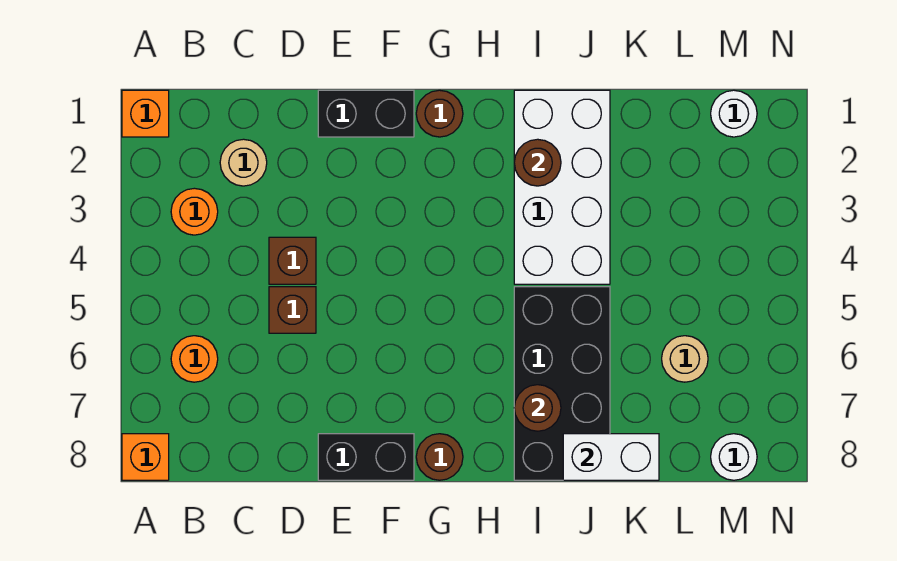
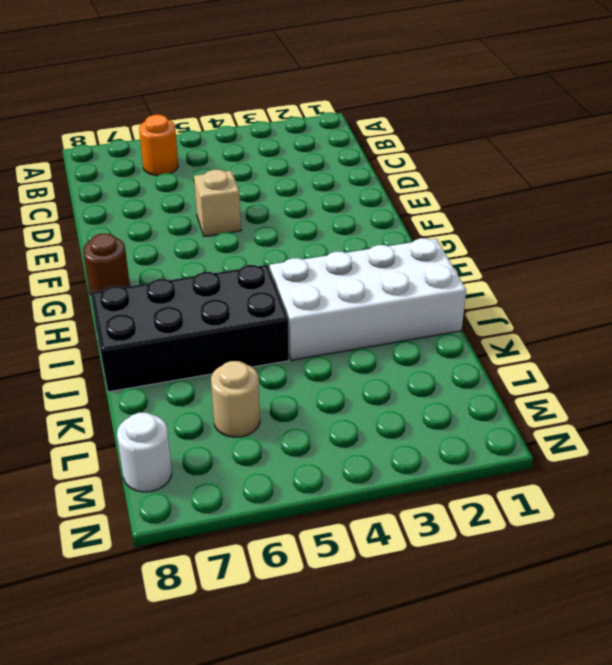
tan brick E5 level 1 -> none
none -> orange brick A1 level 1
none -> orange brick A8 level 1
none -> orange round brick B3 level 1

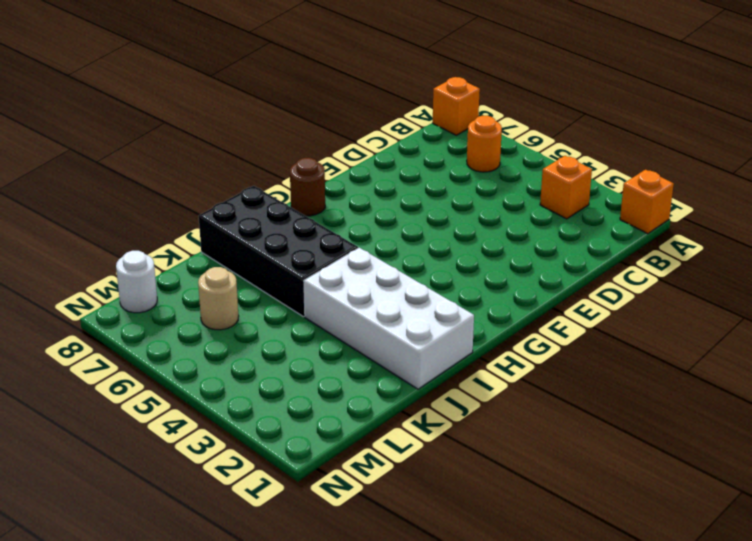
orange brick B3 level 1 -> orange round brick B3 level 1
none -> tan round brick C2 level 1
none -> brown brick D4 level 1
none -> brown brick D5 level 1

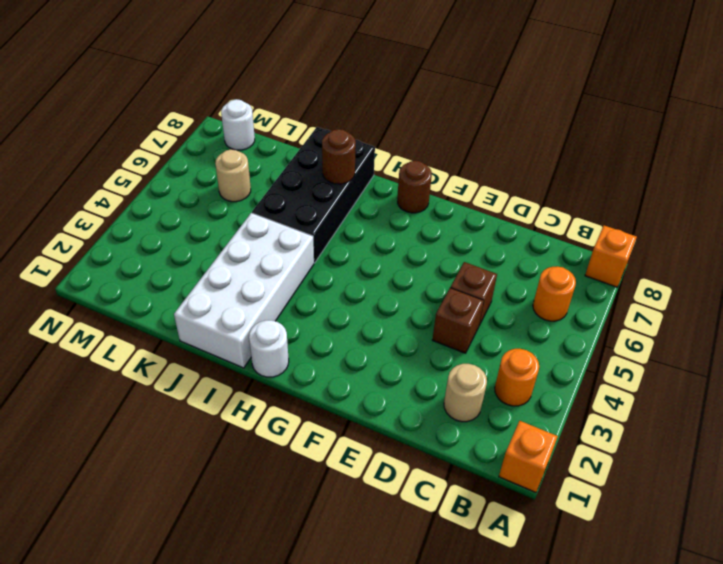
white round brick H1 level 1 -> white round brick M1 level 1
none -> black brick E1:F1 level 1
none -> black brick E8:F8 level 1
none -> brown round brick G1 level 1

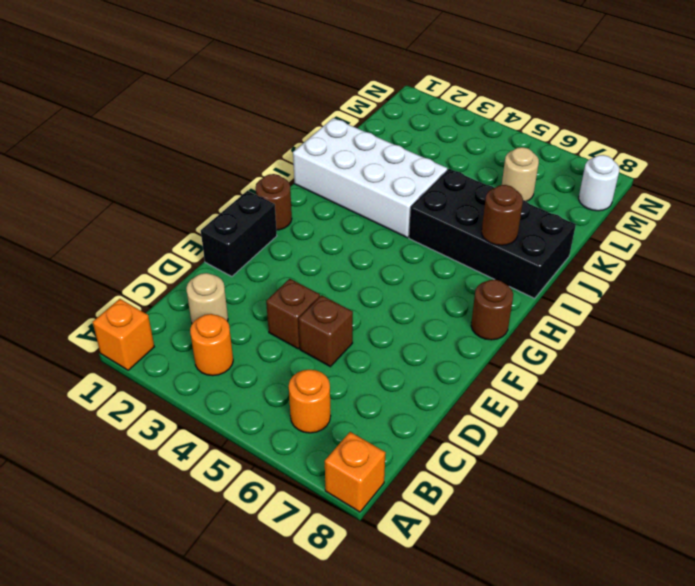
none -> black brick E8:F8 level 1
none -> white round brick M1 level 1
none -> brown round brick I2 level 2

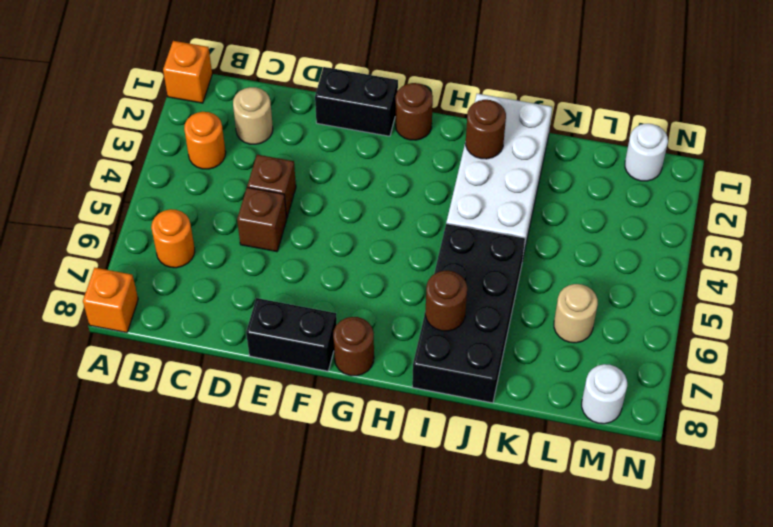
none -> white brick J8:K8 level 2

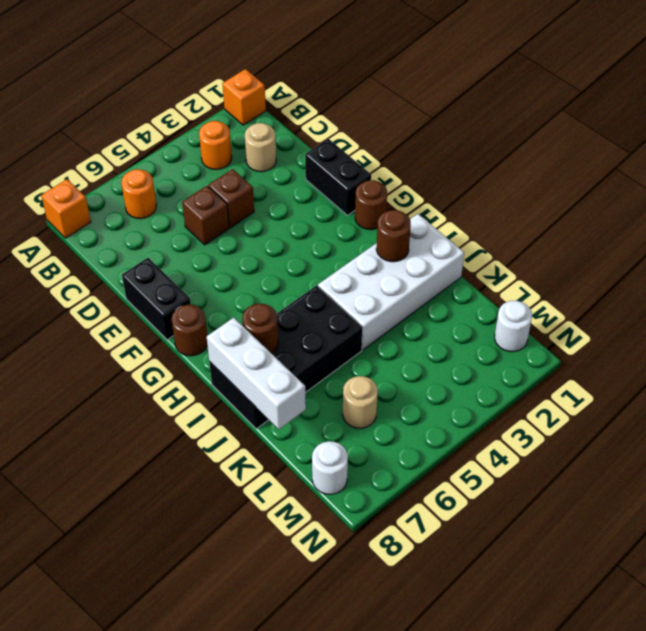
white brick I8:K8 level 2 -> white brick J8:K8 level 2

